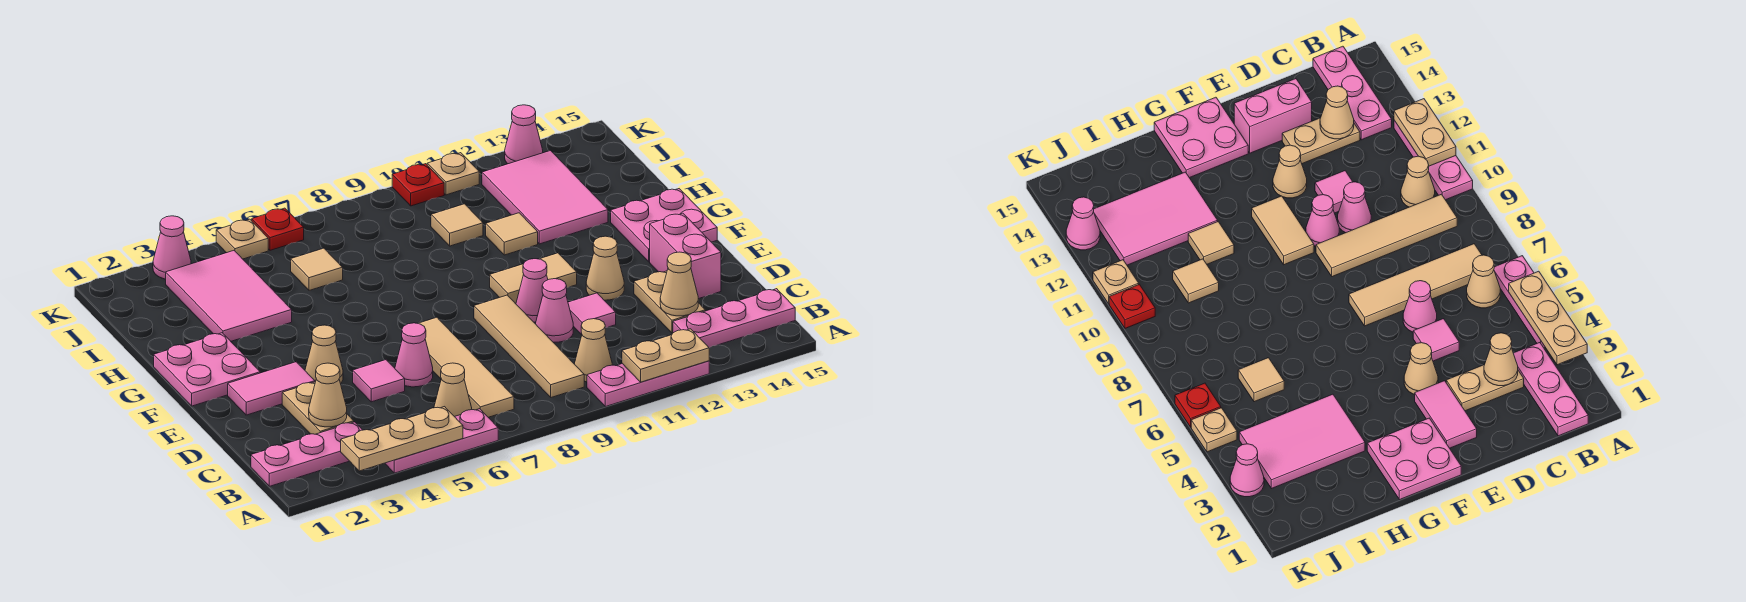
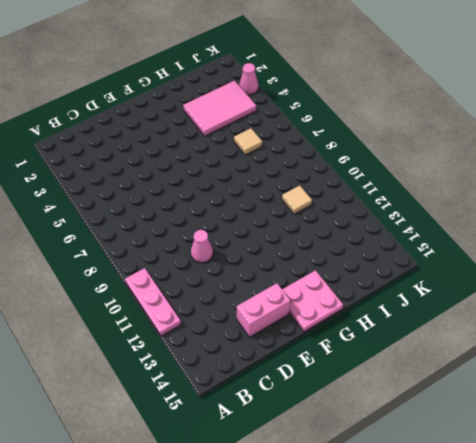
none -> pink plate A4:A6 level 1
none -> pink plate B1:B3 level 1
none -> tan cone B6 level 1
none -> tan tile B7:E7 level 1

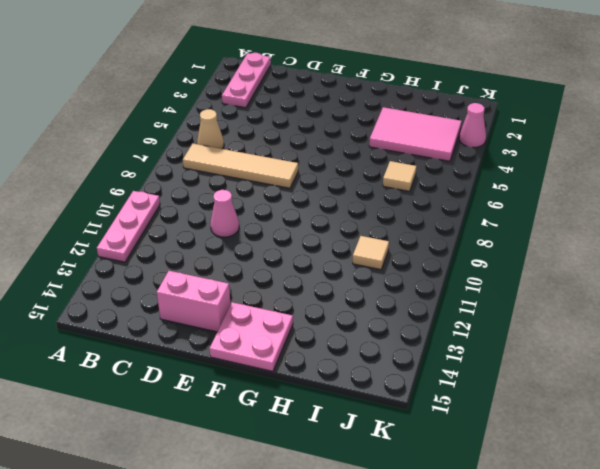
none -> pink plate A4:A6 level 1
none -> tan tile B9:E9 level 1
none -> tan cone B10 level 1
none -> pink plate B13:B15 level 1

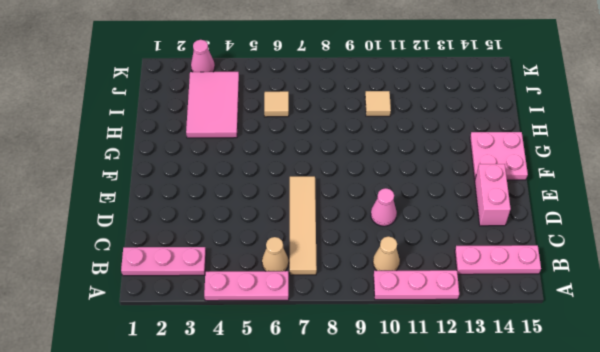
none -> tan tile B9:E9 level 1
none -> tan plate C3:D3 level 1
none -> tan plate C13:D13 level 1
none -> pink tile D5 level 1

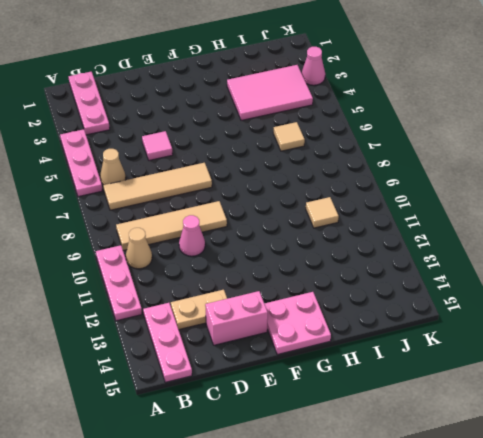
none -> tan plate C3:D3 level 1
none -> pink cone D6 level 1
none -> pink tile D11 level 1
none -> pink tile E2:E3 level 1

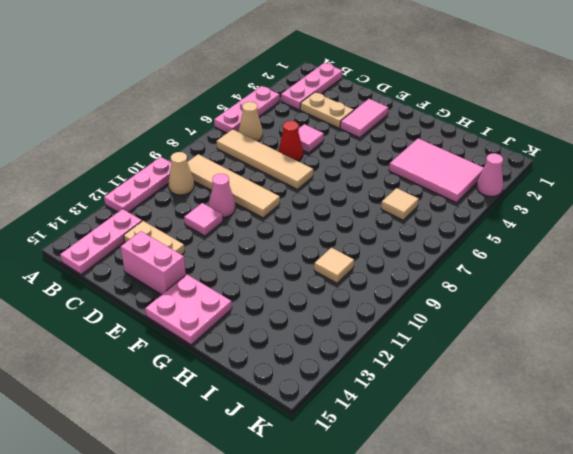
red cone D6 level 1 -> pink cone D6 level 1
none -> tan cone E4 level 1
none -> pink cone E10 level 1
none -> tan cone E12 level 1
none -> pink plate F1:G2 level 1

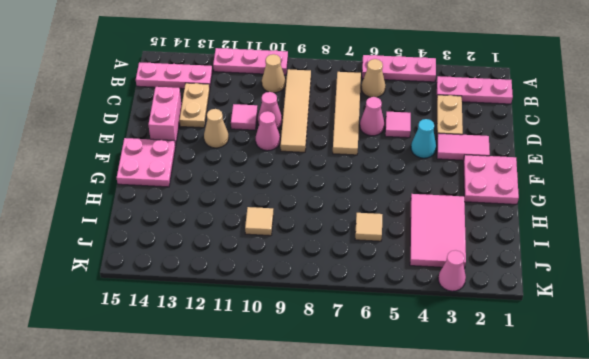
cyan cone E4 level 1 -> tan cone E4 level 1
none -> tan tile F10:F11 level 1
none -> tan tile H11 level 1
none -> pink tile H12:J13 level 1
none -> tan plate K5 level 1

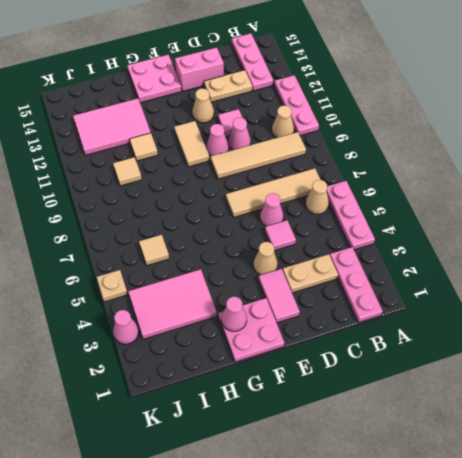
pink cone G2 level 2 -> pink cone K13 level 1
none -> red plate K6 level 1
none -> red plate K10 level 1
none -> tan plate K11 level 1
none -> tan plate A3:A5 level 2

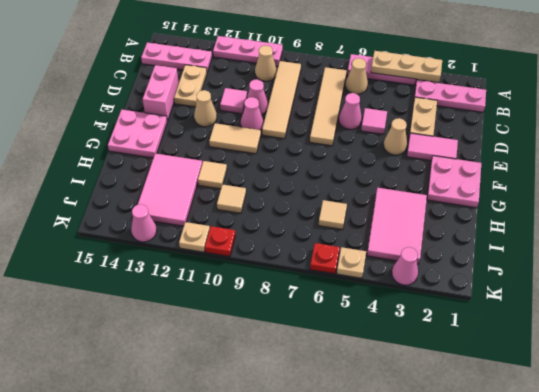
none -> tan plate A11:A12 level 2
none -> tan cone C3 level 2
none -> tan cone C13 level 2

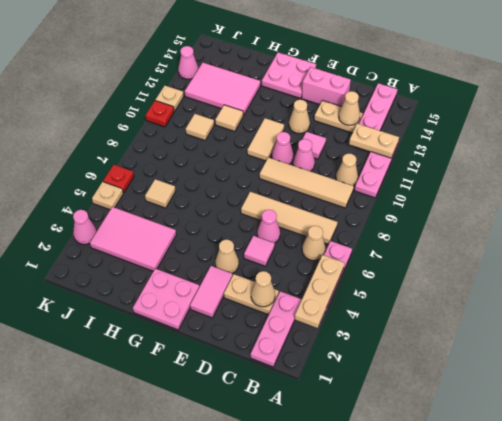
tan plate A12:B12 level 2 -> tan plate A11:A12 level 2

